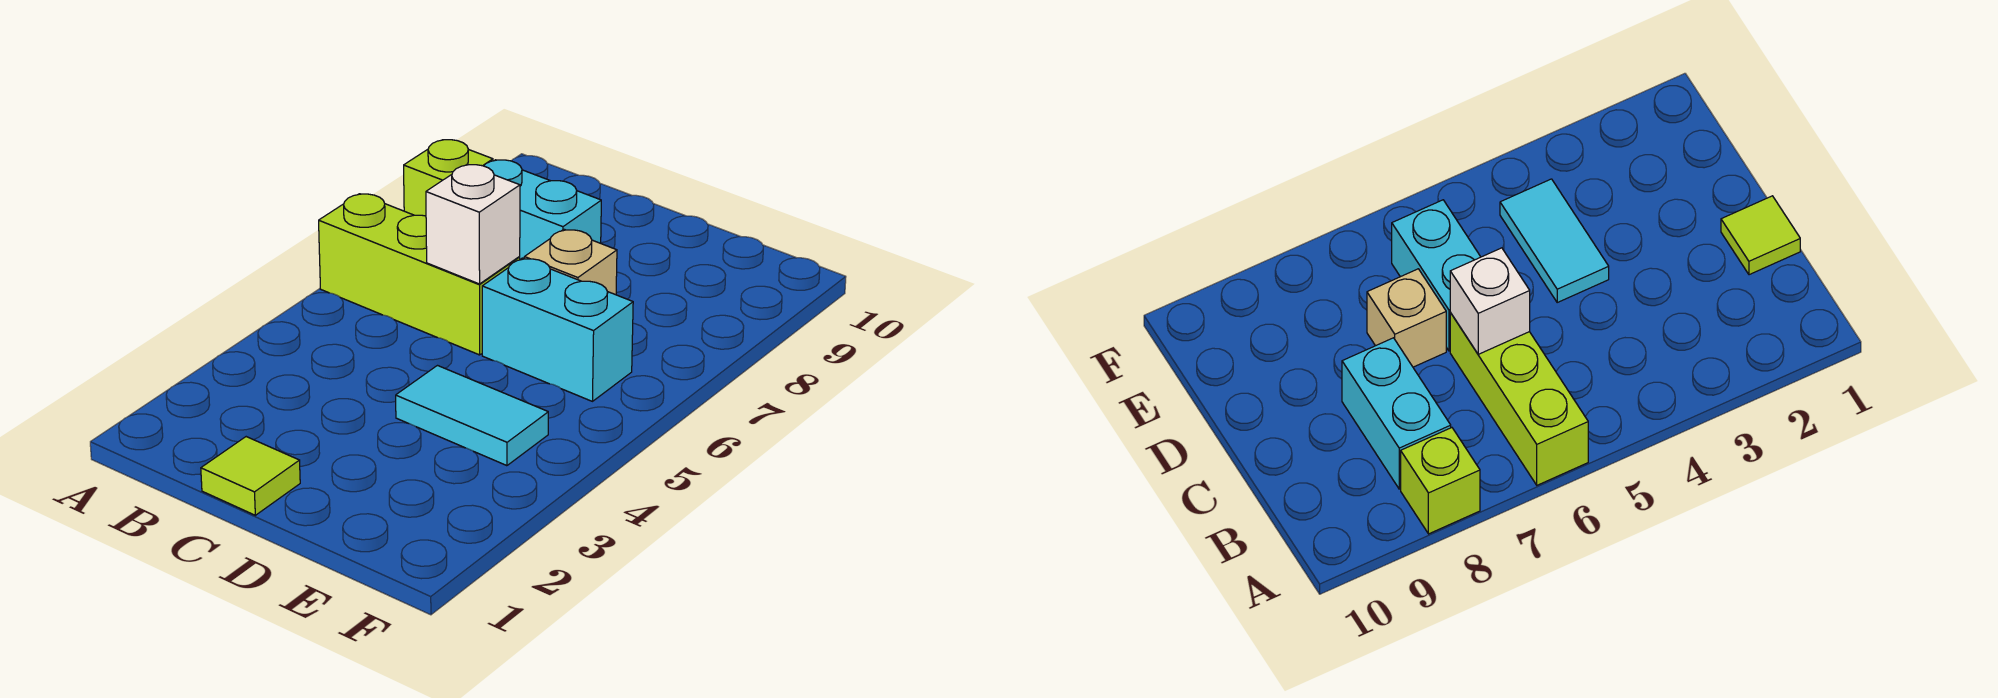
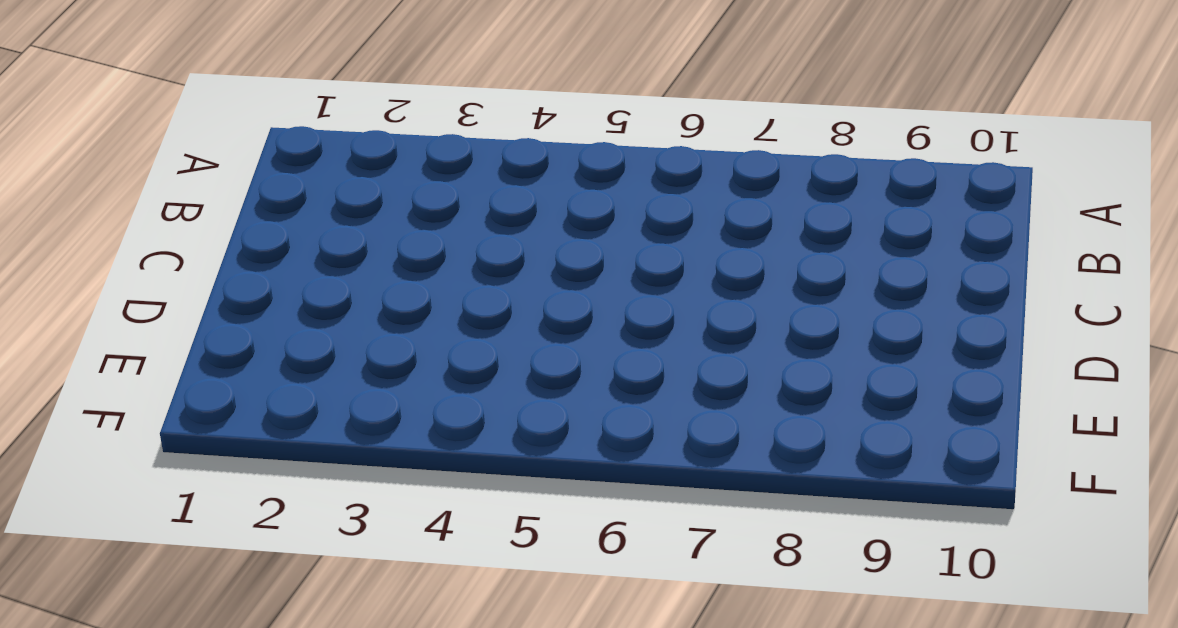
none -> lime brick A6:C6 level 1
none -> lime brick A8 level 1

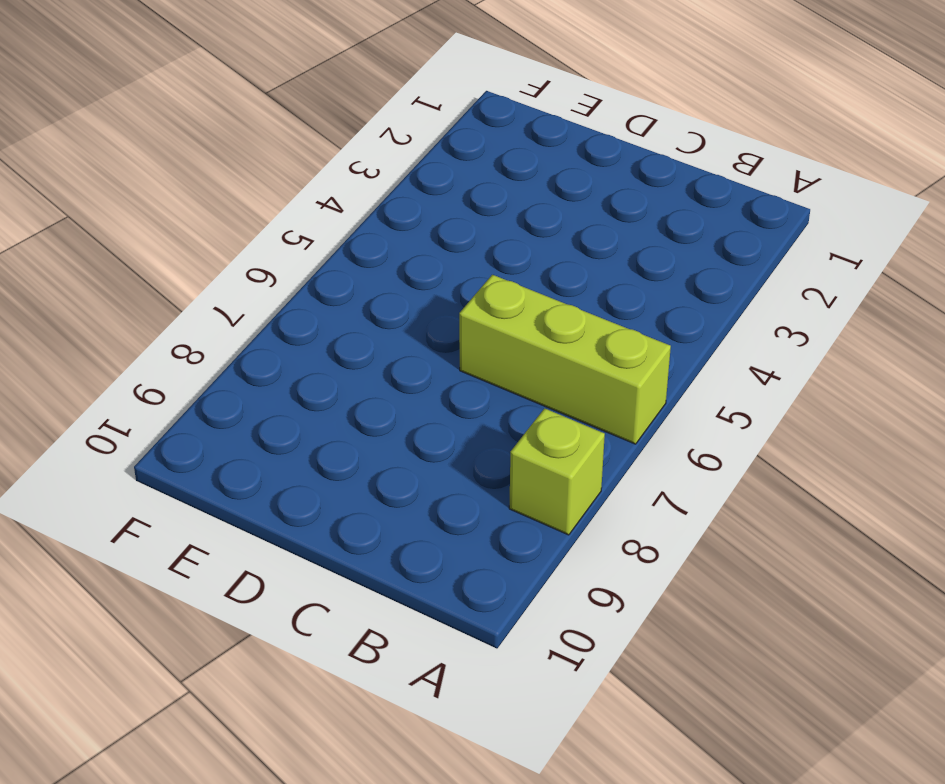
none -> cyan brick B8:C8 level 1
none -> lime tile C1 level 1

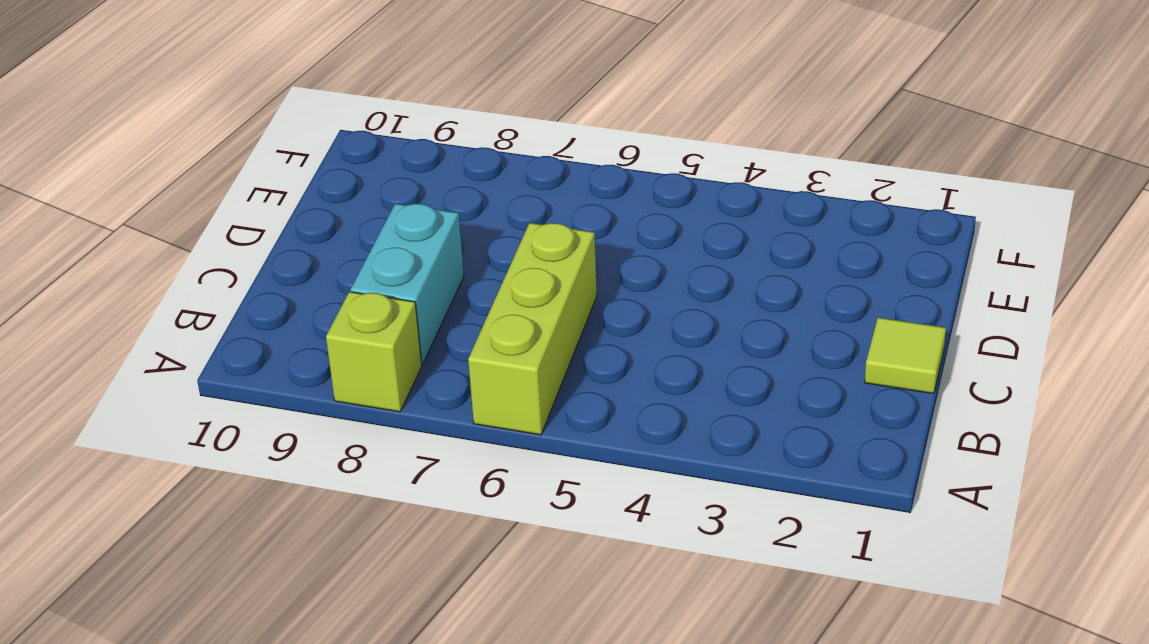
none -> cyan tile D4:E4 level 1
none -> cyan brick D6:E6 level 1

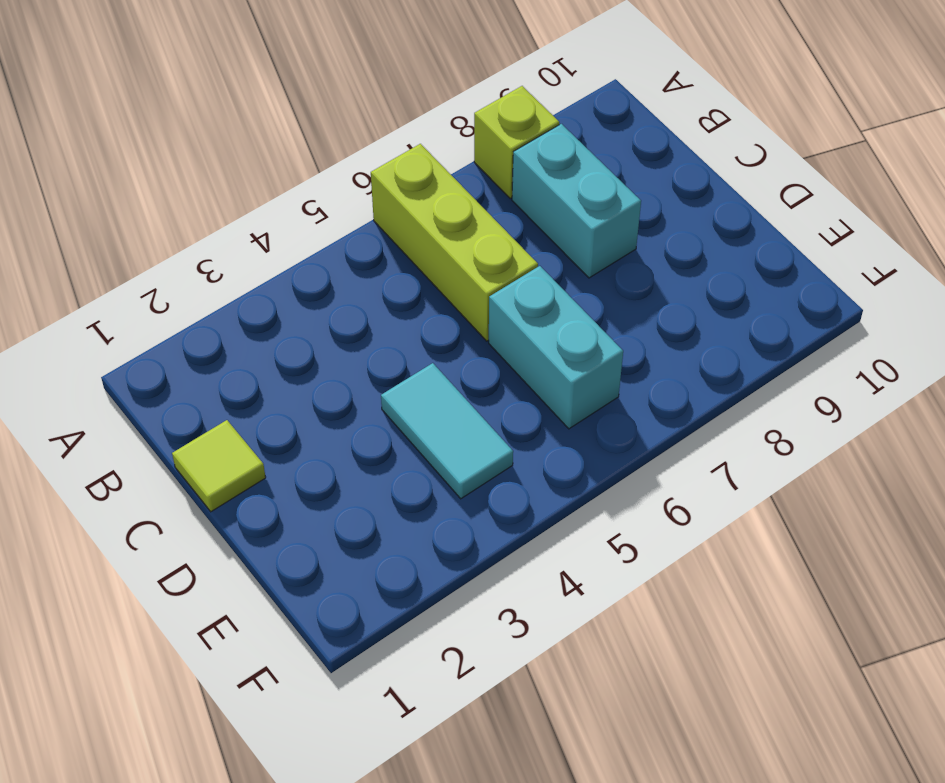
none -> tan brick D7 level 1
none -> white brick C6 level 2

